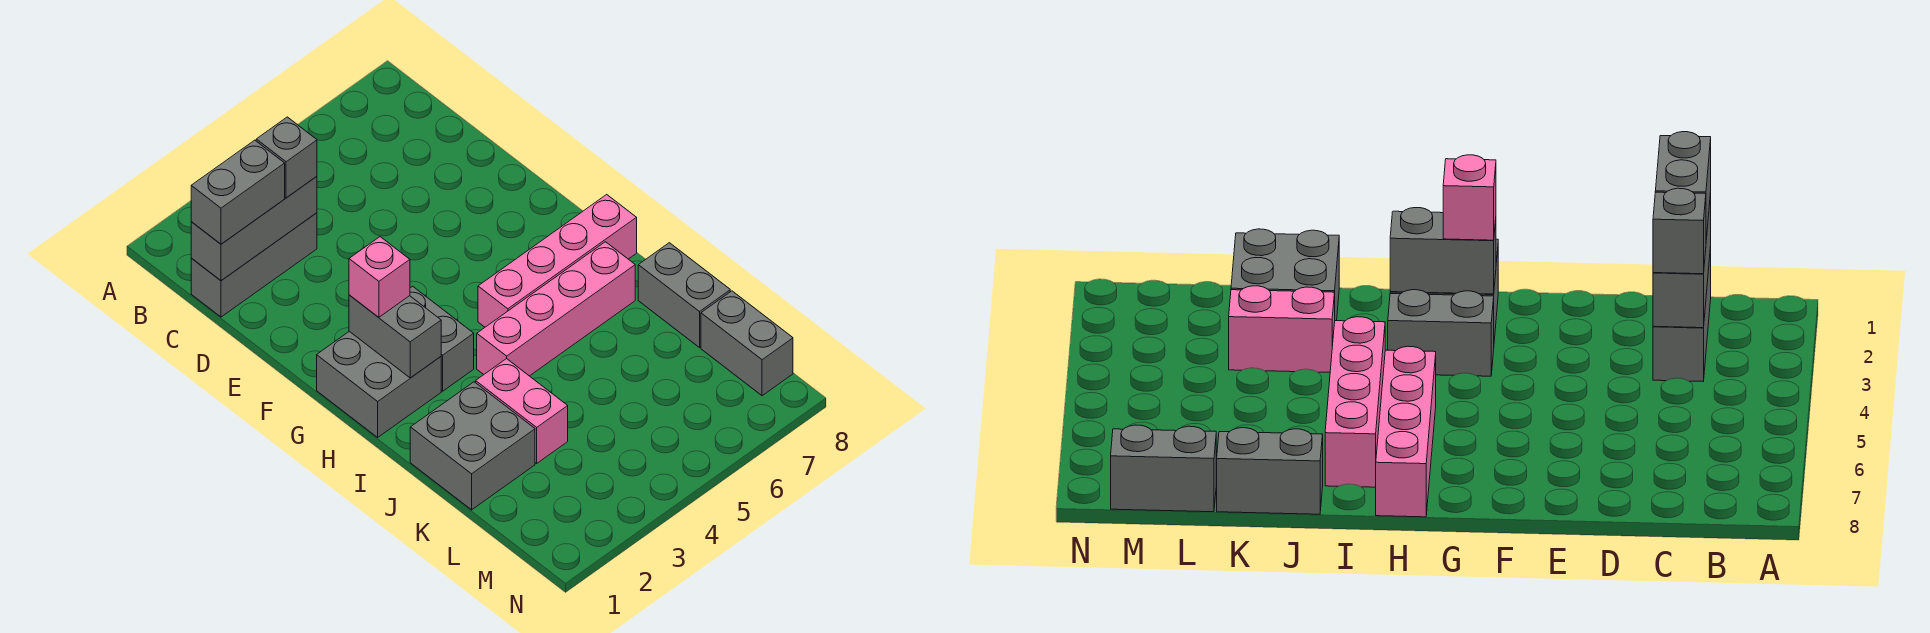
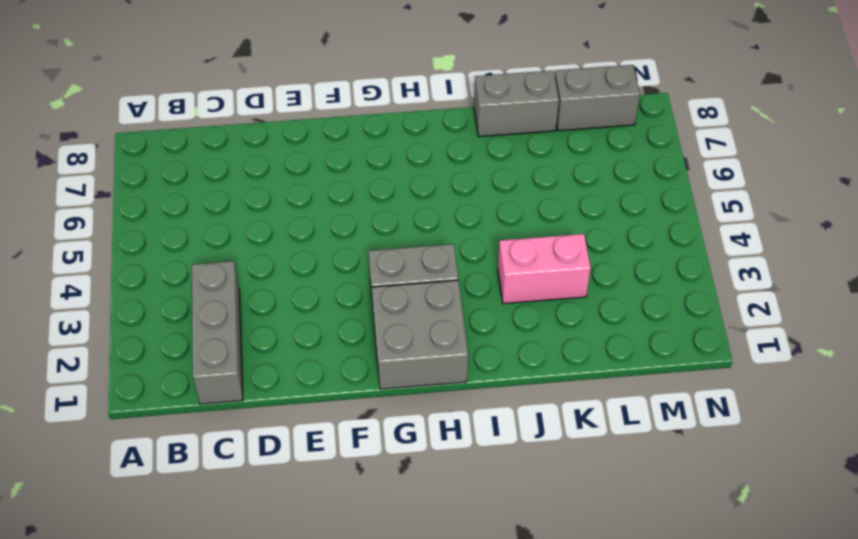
none -> pink brick H5:H8 level 1
none -> pink brick I4:I7 level 1
none -> grey brick J1:K2 level 1

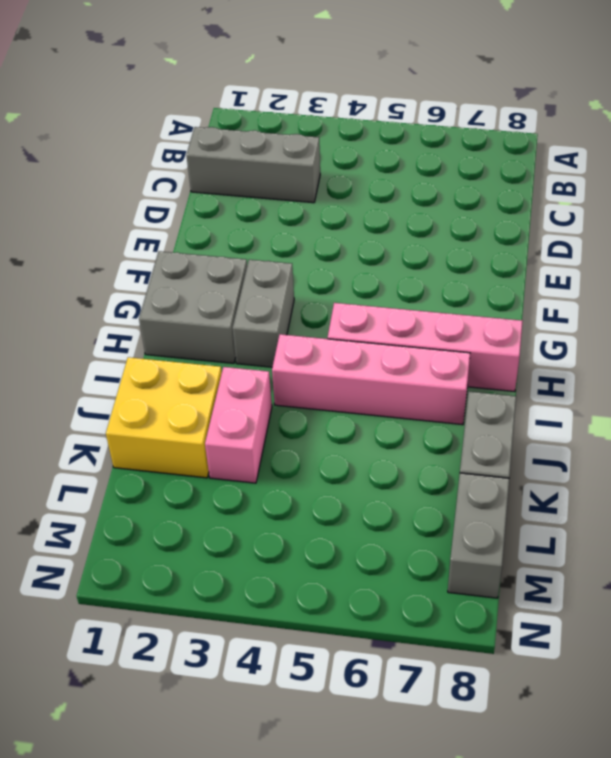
yellow brick J1:K2 level 1 -> grey brick J1:K2 level 1
none -> grey brick C1:C3 level 2
none -> grey brick G2:H2 level 2
none -> grey brick C1:C2 level 3

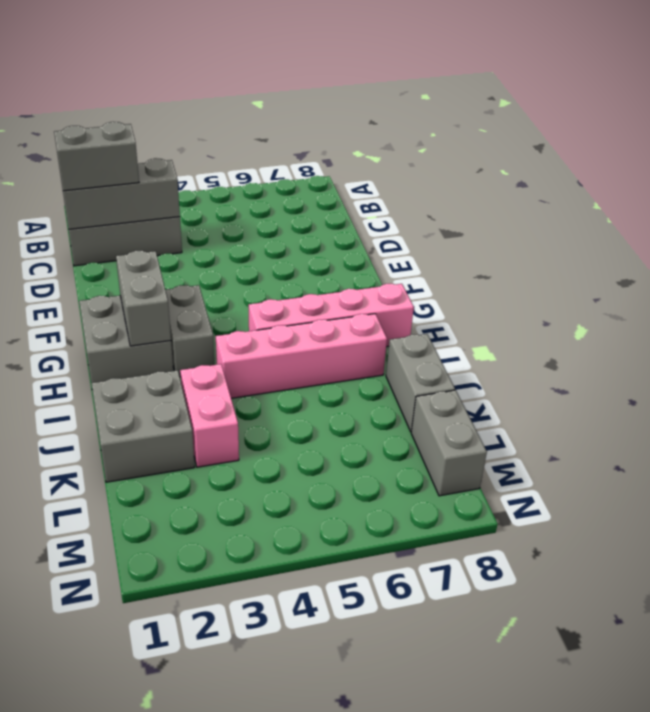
none -> grey brick C3 level 3
none -> pink brick G2 level 3

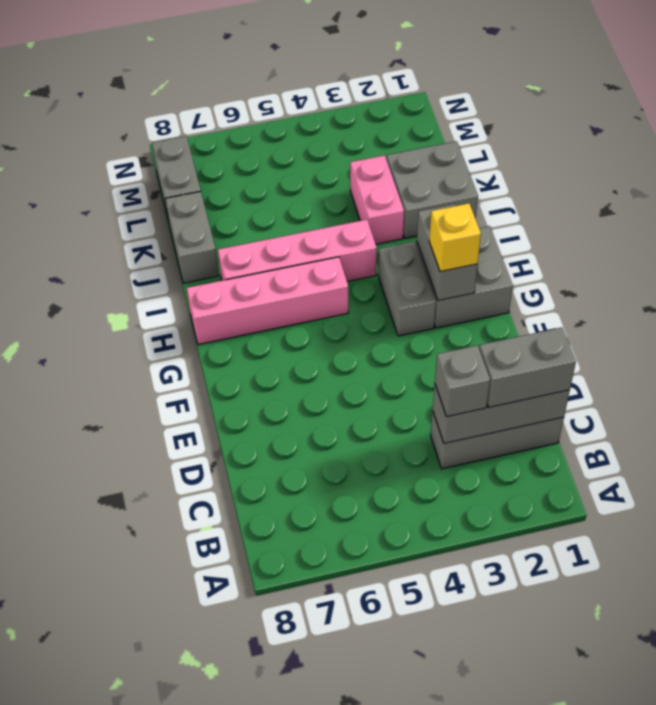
yellow brick G2 level 3 -> pink brick G2 level 3

